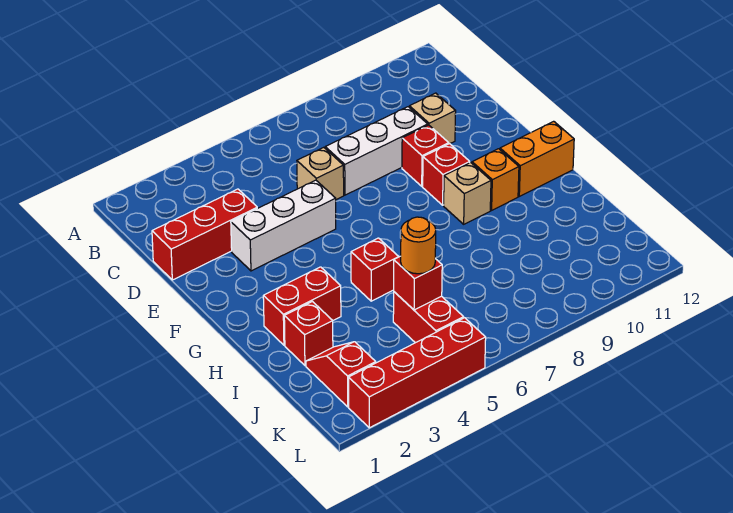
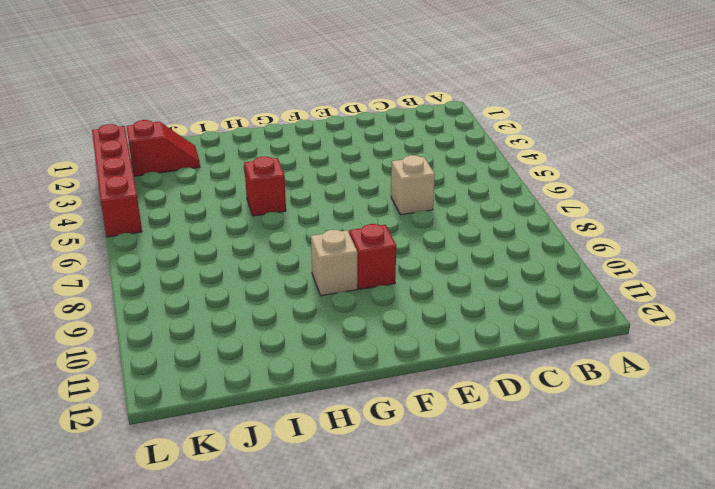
none -> red brick D1:D3 level 1
none -> white brick D7:D9 level 1
none -> tan brick D10 level 1

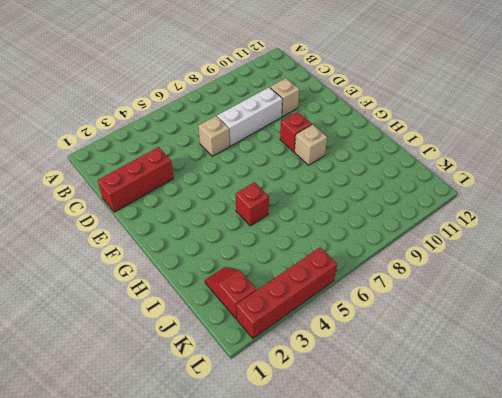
none -> white brick E3:E5 level 1
none -> red brick E9 level 1
none -> orange brick G10 level 1

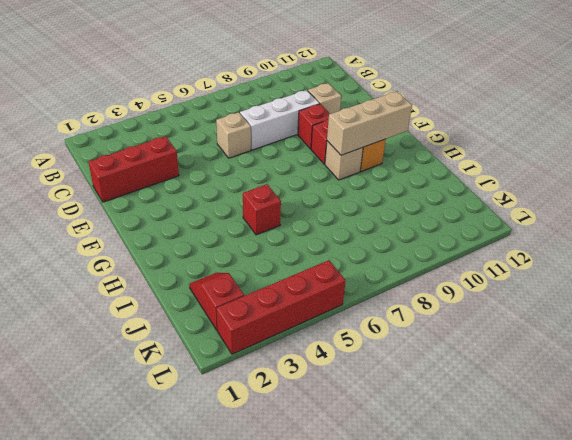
tan brick G9:G11 level 2 -> none
none -> white brick E3:E5 level 1
none -> orange brick G11:G12 level 1
none -> red brick H2:H3 level 1

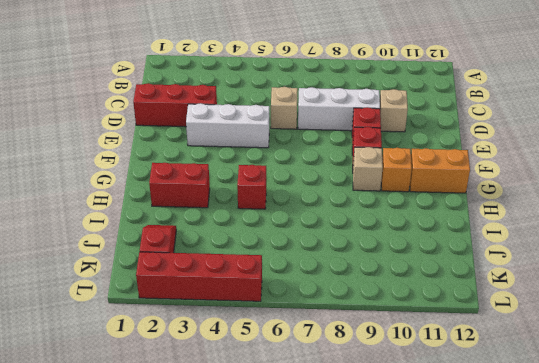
none -> red brick I2 level 1
none -> red brick J5:K5 level 1
none -> red brick J5 level 2

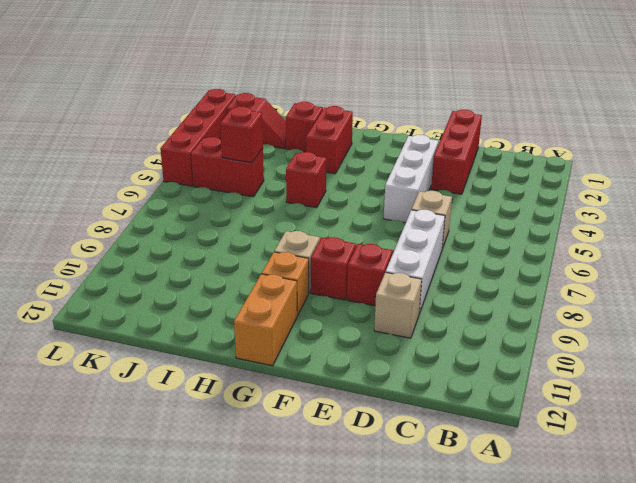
none -> orange round brick J5 level 3

